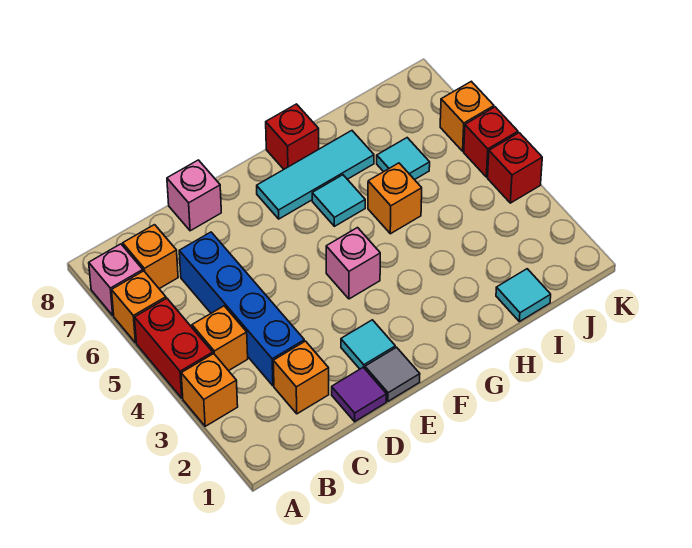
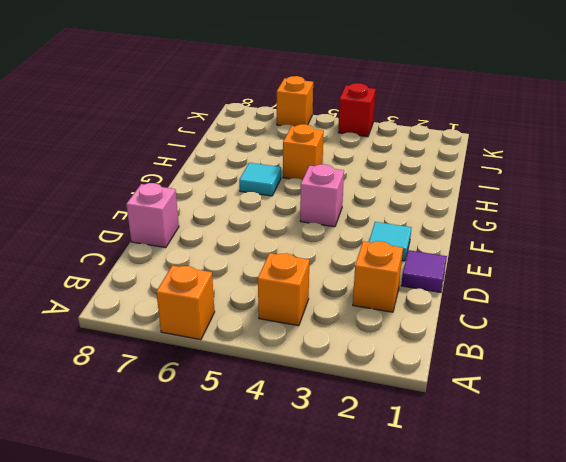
none -> orange brick A3 level 1
none -> red brick A4:A5 level 1
none -> pink brick A7 level 1

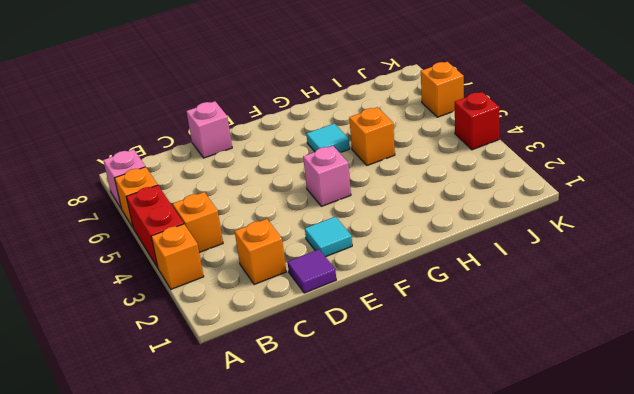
none -> orange brick B7 level 1
none -> blue brick C3:C6 level 1
none -> grey tile E1 level 1

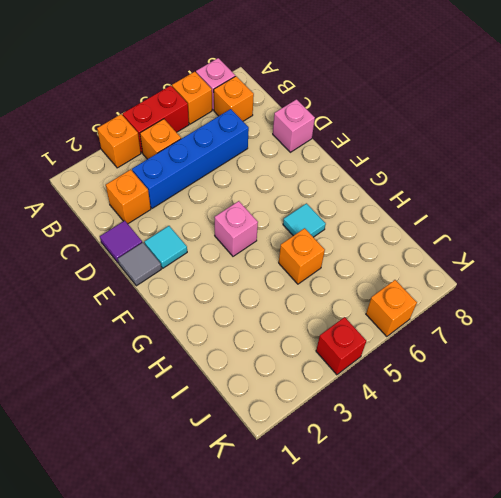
none -> cyan tile F7:H7 level 1
none -> red brick G8 level 1
none -> cyan tile I1 level 1

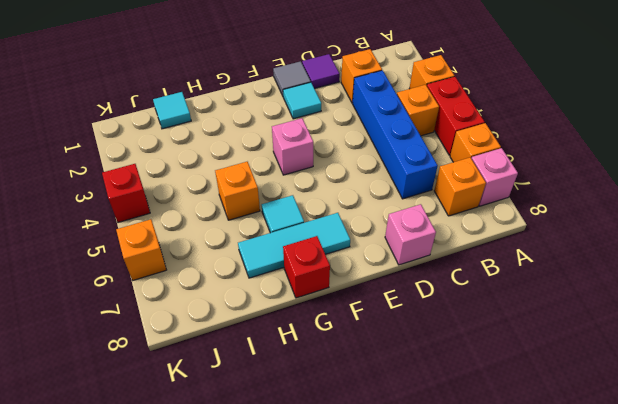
none -> cyan tile I6 level 1
none -> red brick K5 level 1

